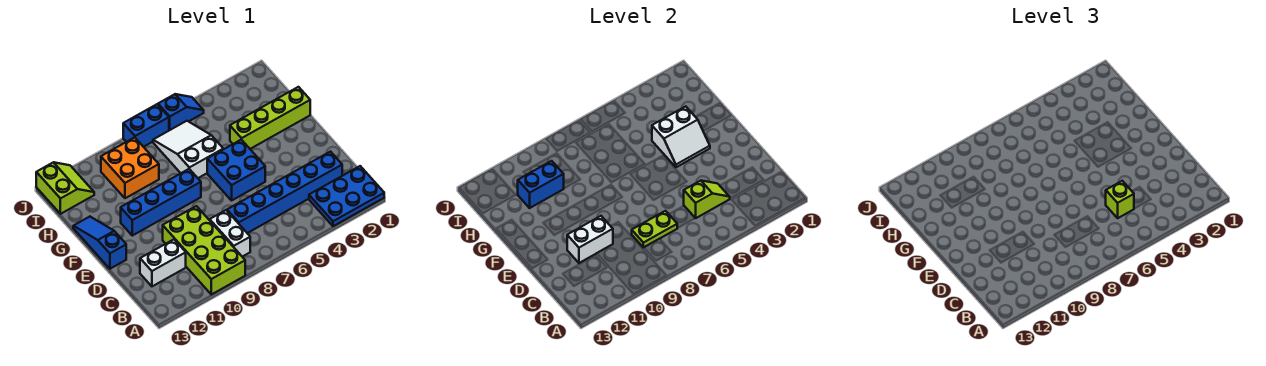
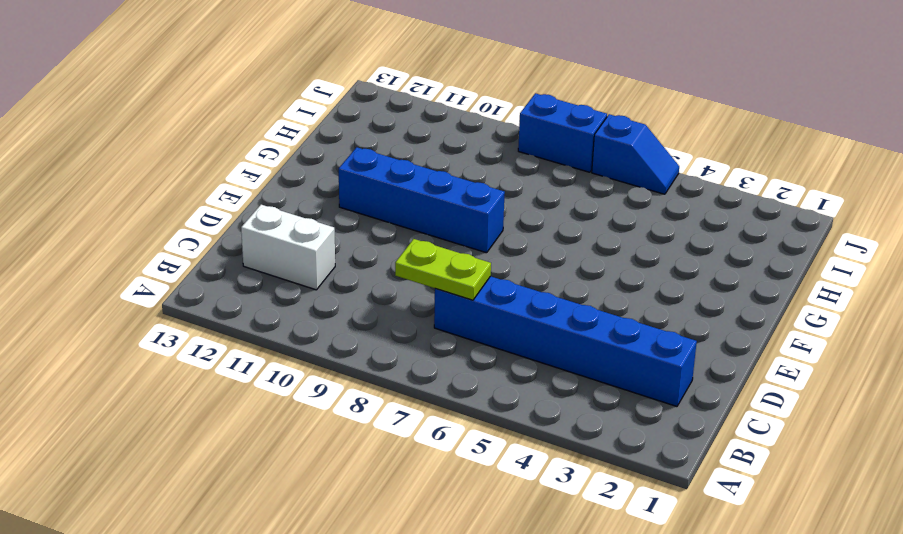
none -> blue plate A1:B3 level 1
none -> lime brick A9:D10 level 1
none -> white brick B8:C8 level 1

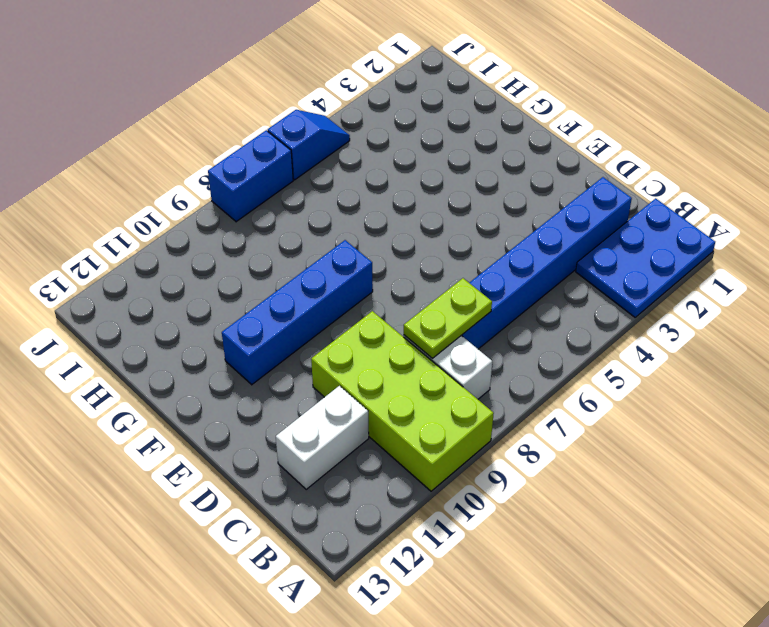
none -> blue brick E5:F6 level 1
none -> blue slope E13:G13 level 1 top E
none -> lime brick G1:G4 level 1

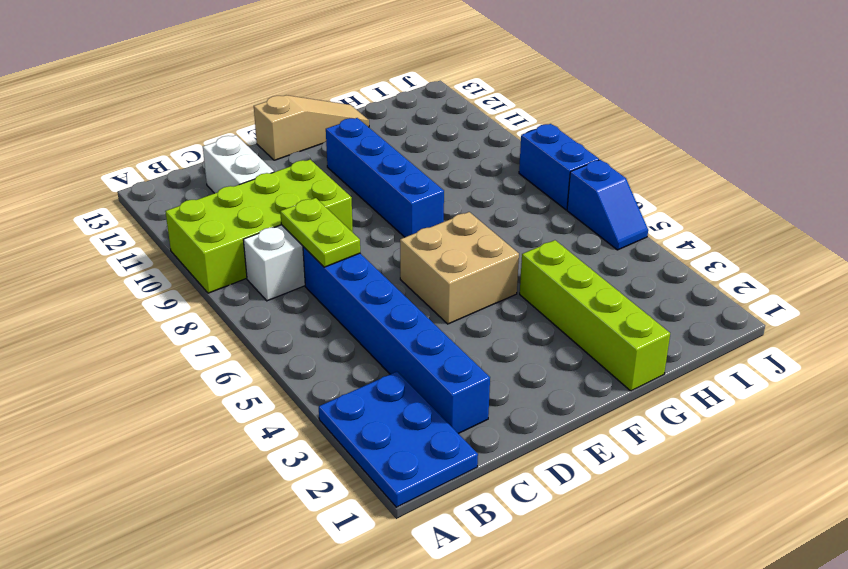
tan brick E5:F6 level 1 -> blue brick E5:F6 level 1
tan slope E13:G13 level 1 top E -> blue slope E13:G13 level 1 top E
none -> white slope G6:I7 level 1 top G
none -> orange brick H9:I10 level 1
none -> lime slope I12:J13 level 1 top 13

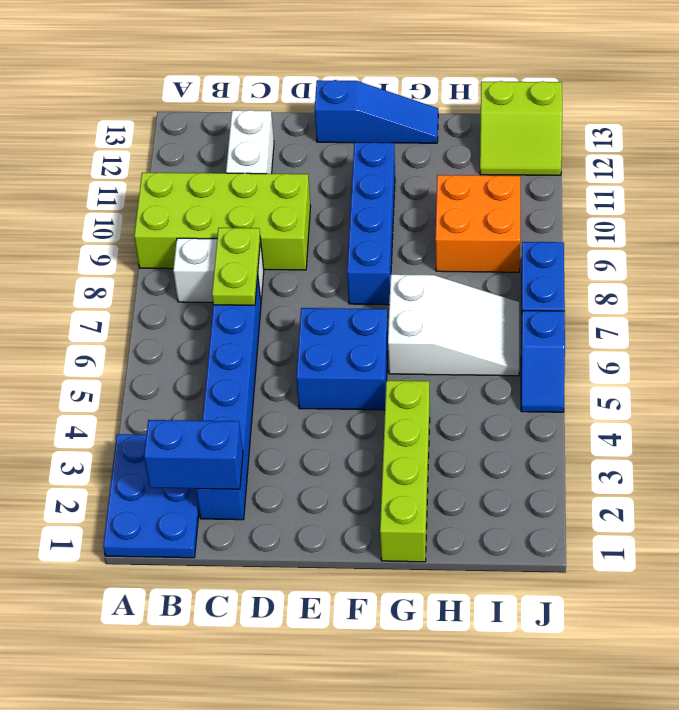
blue brick B2:C2 level 2 -> blue brick H10:H11 level 2
none -> lime slope C4:C5 level 2 top 5
none -> white brick D10:D11 level 2
none -> white slope F3:G4 level 2 top G

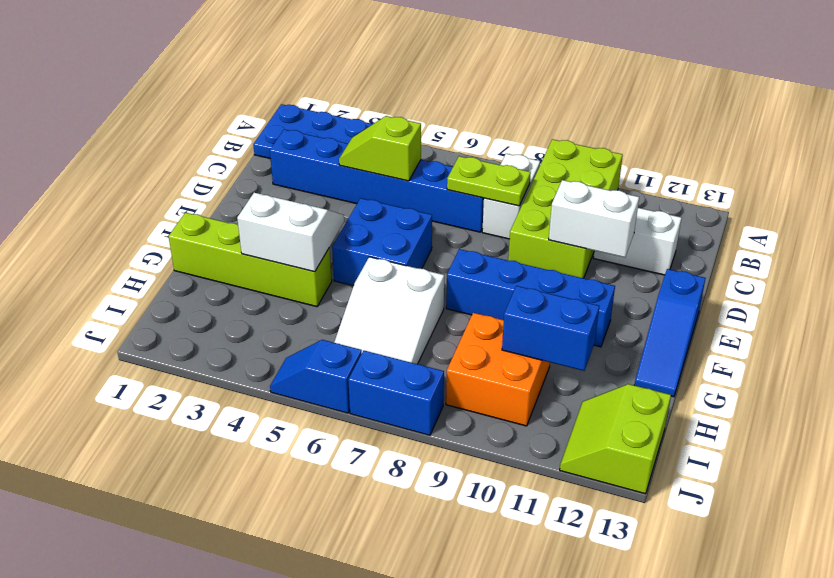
none -> lime brick C5 level 3

